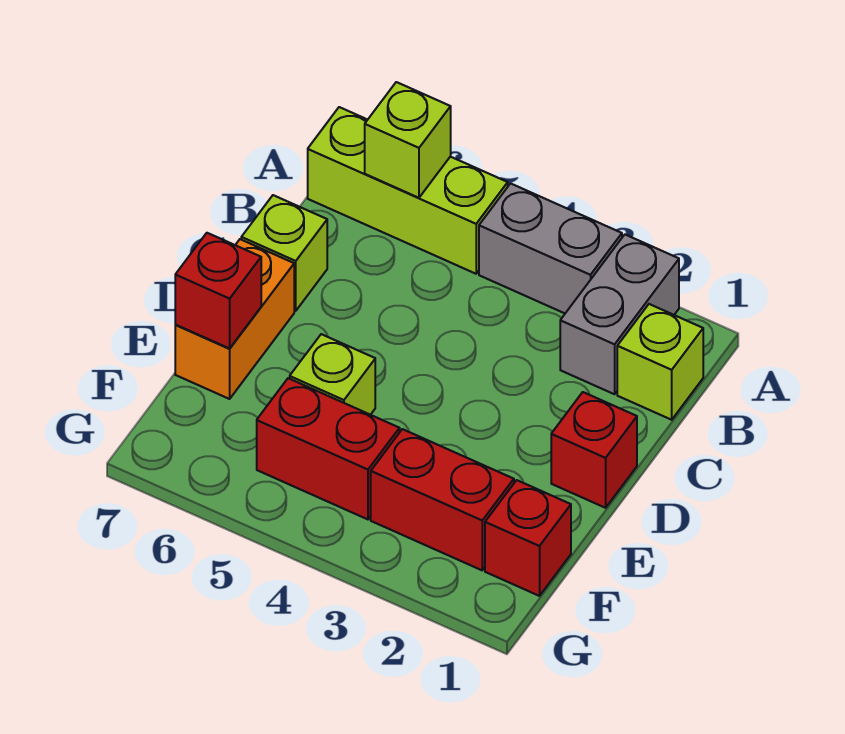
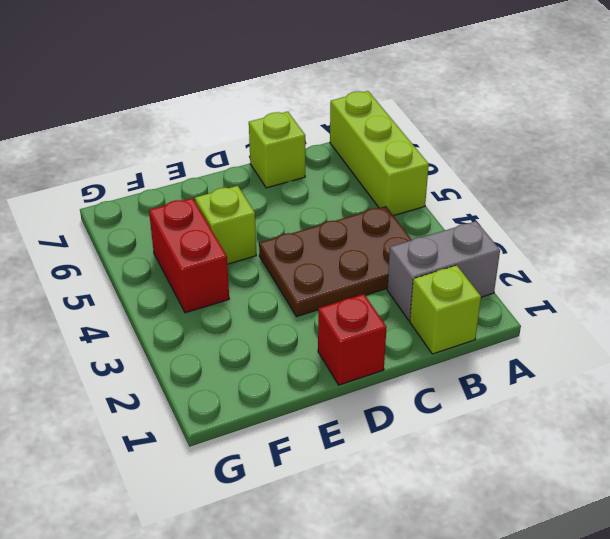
brown plate B3:D4 level 1 -> none
none -> grey brick A3:A4 level 1
none -> orange brick D7:E7 level 1
none -> red brick F1 level 1

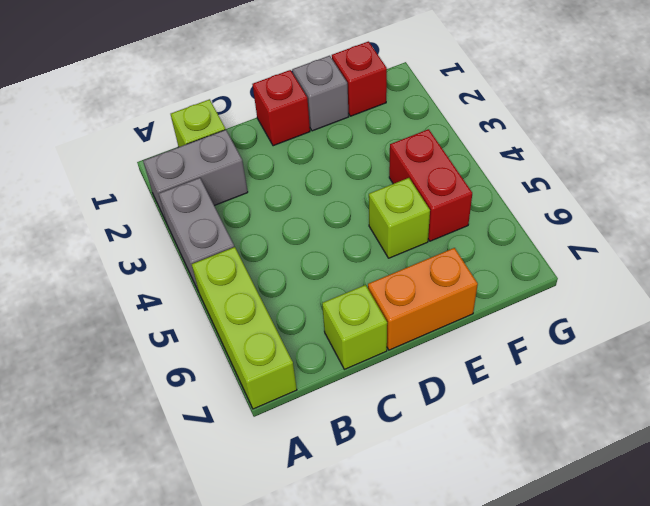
grey brick E1 level 1 -> none
none -> red brick F2:F3 level 1
none -> lime brick A6 level 2
none -> red brick E7 level 2

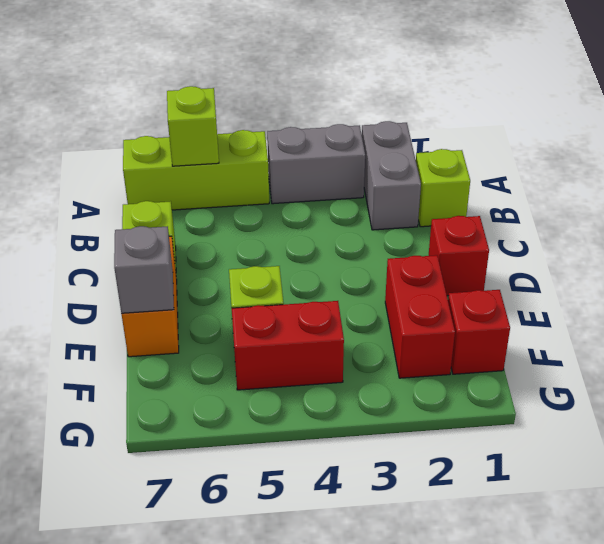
red brick E2:F2 level 1 -> red brick F2:F3 level 1
grey brick E7 level 2 -> red brick E7 level 2

